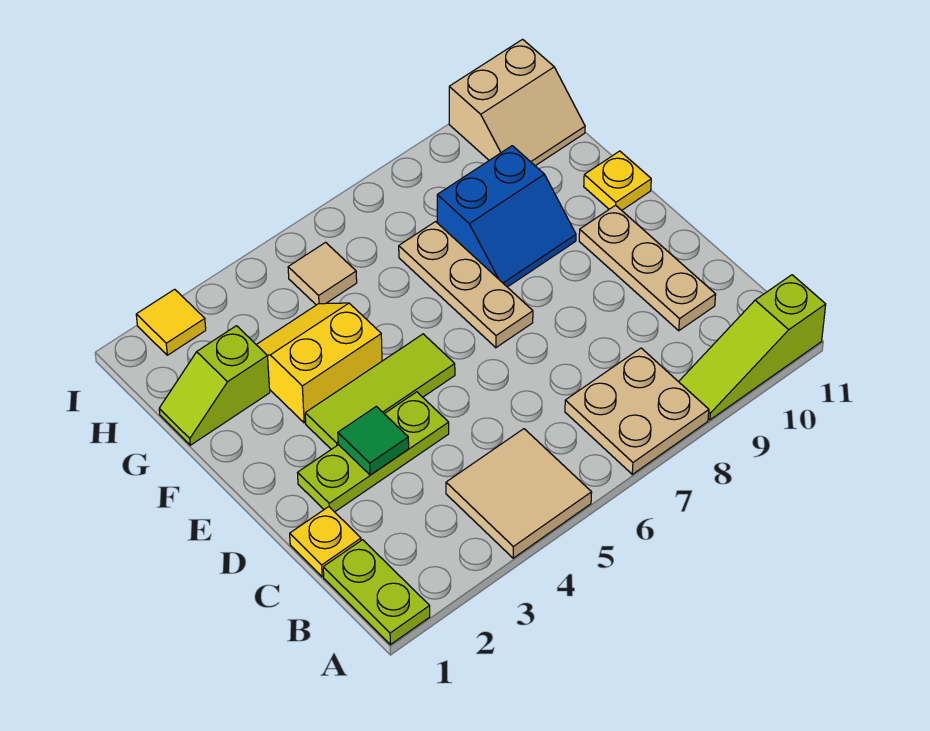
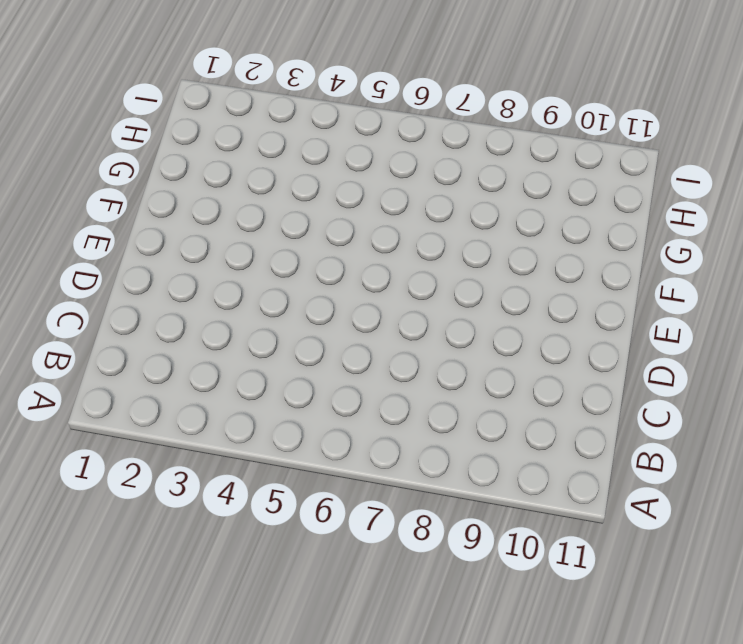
none -> lime plate A1:B1 level 1
none -> tan tile A4:B5 level 1
none -> tan plate A7:B8 level 1

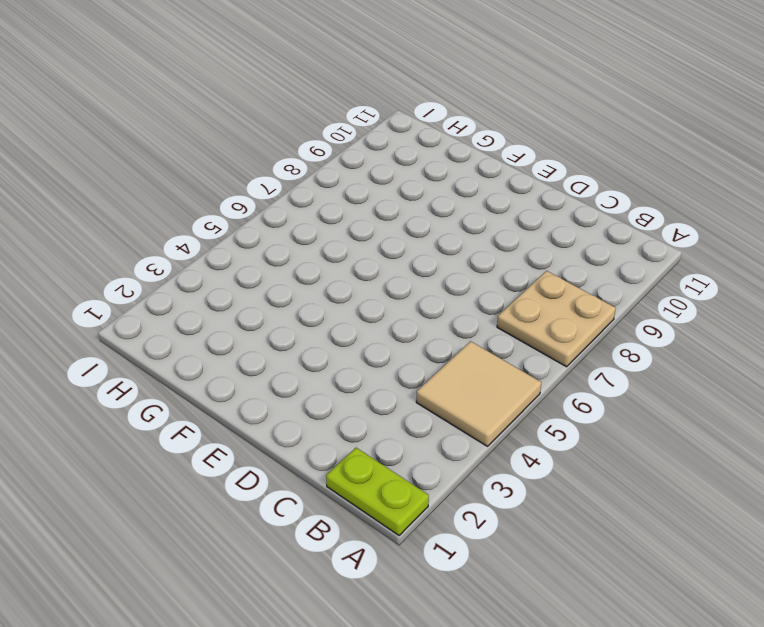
none -> lime slope A9:A11 level 1 top 11
none -> yellow plate C1 level 1
none -> tan plate C10:E10 level 1

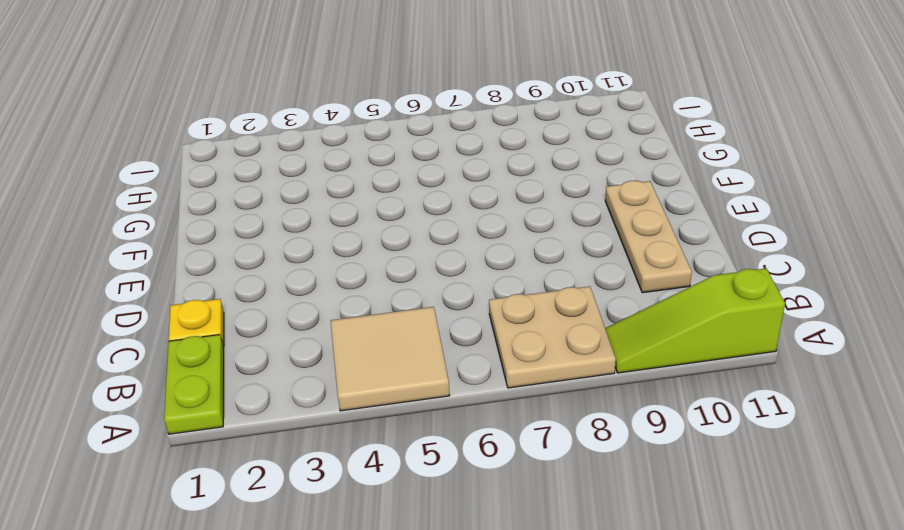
none -> lime plate D2:D4 level 1
none -> lime tile E3:E5 level 1
none -> tan plate E7:G7 level 1

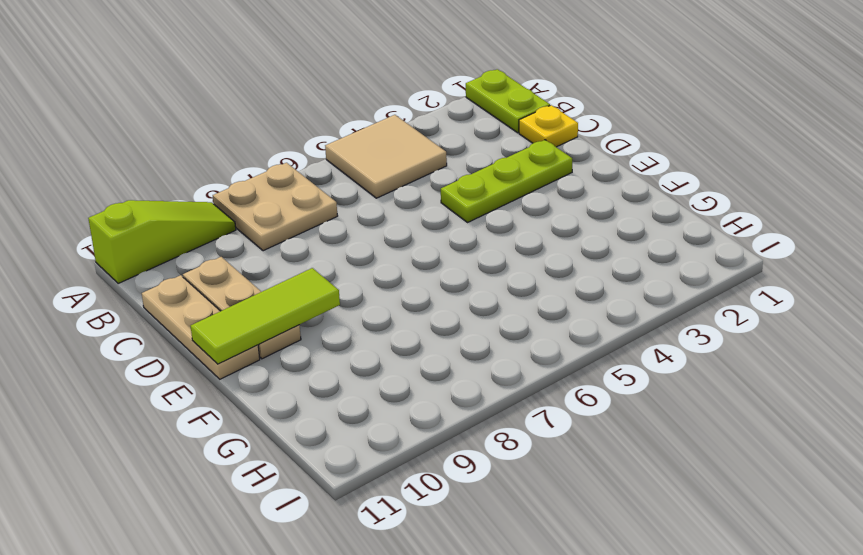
tan plate C11:E11 level 1 -> tan plate E7:G7 level 1
lime tile E9:E11 level 2 -> lime tile E3:E5 level 1
none -> yellow slope F3:G4 level 1 top F
none -> blue slope F8:G9 level 1 top G
none -> yellow plate F11 level 1

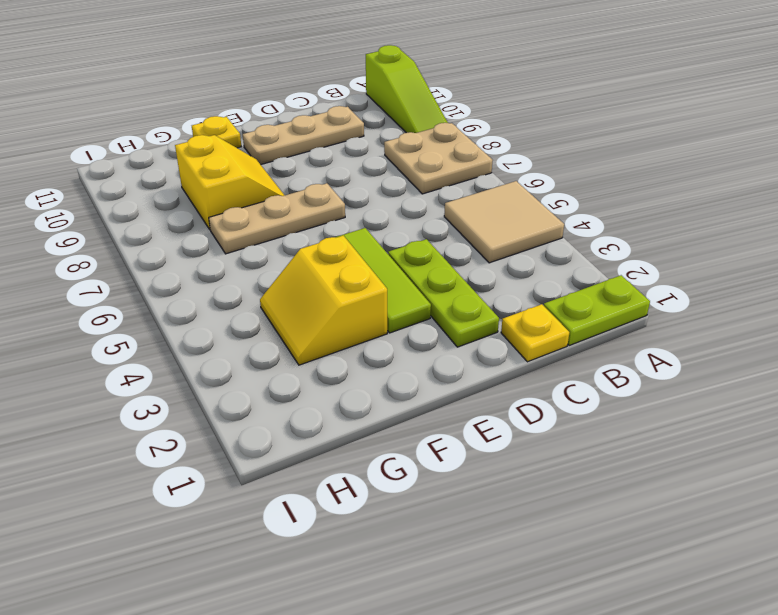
yellow slope F8:G9 level 1 top G -> blue slope F8:G9 level 1 top G
none -> lime slope G1:G2 level 1 top 2
none -> tan tile H5 level 1
none -> tan slope H10:I11 level 1 top I

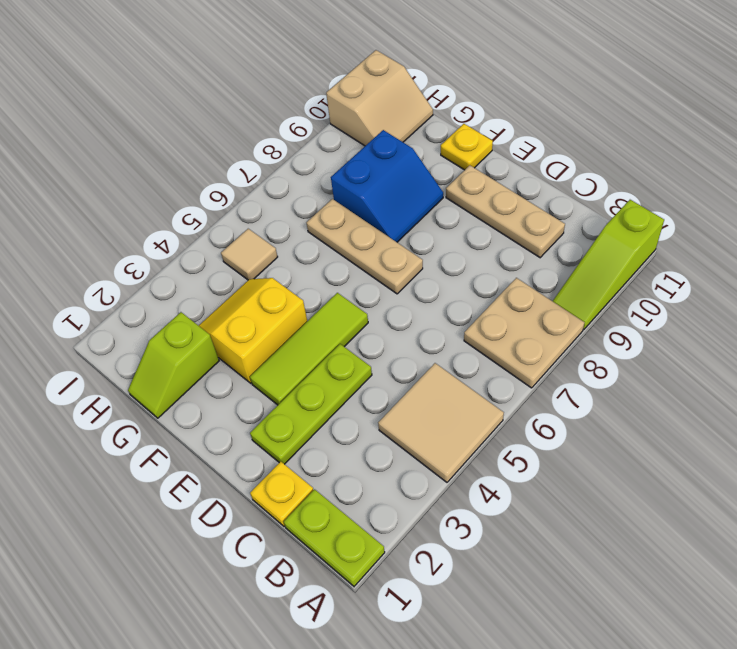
none -> yellow tile I2 level 1
none -> green tile D3 level 2

